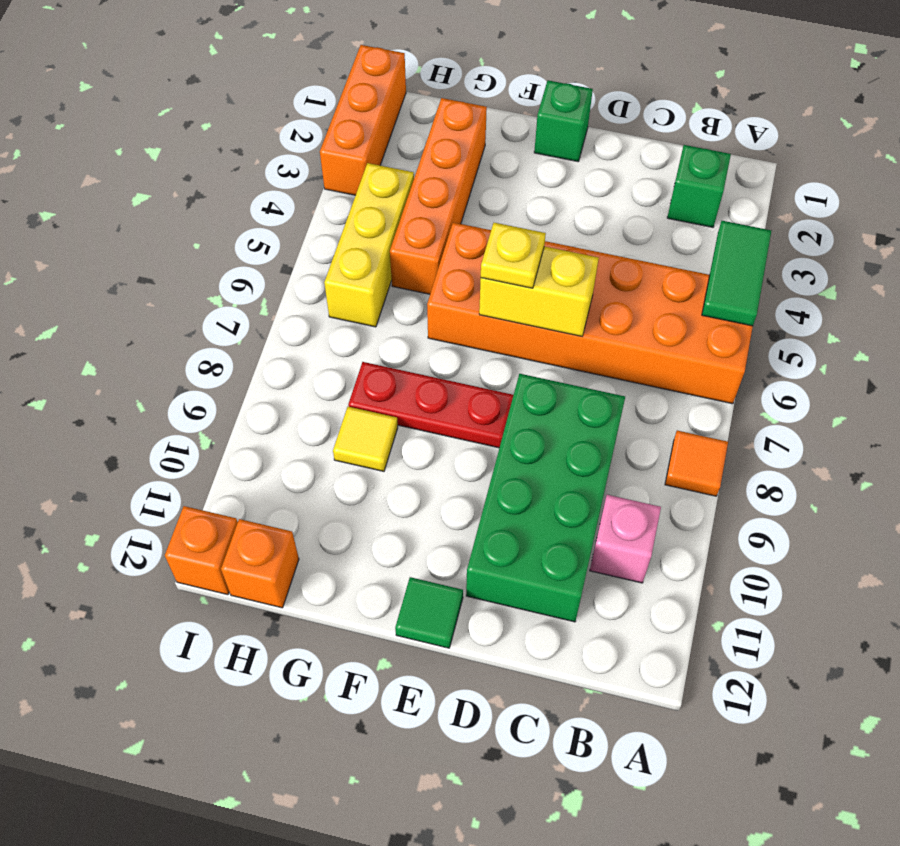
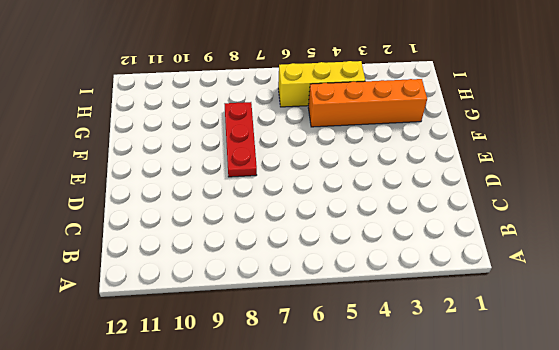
none -> orange brick A5:F6 level 1
none -> orange tile A8 level 1
none -> green brick B2 level 1

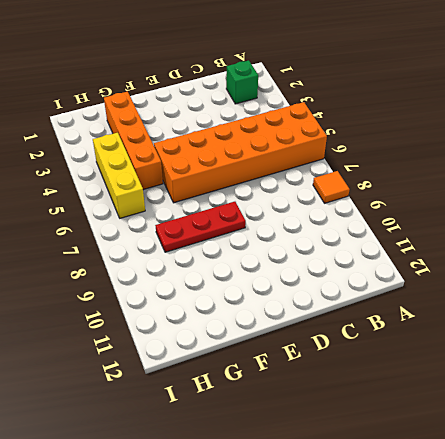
none -> pink brick B10 level 1
none -> green brick C8:D11 level 1
none -> green brick E1 level 1

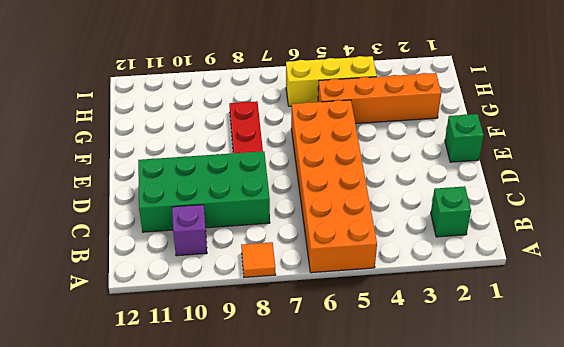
purple brick B10 level 1 -> pink brick B10 level 1
none -> green tile E12 level 1
none -> yellow tile G9 level 1
none -> orange brick H12 level 1

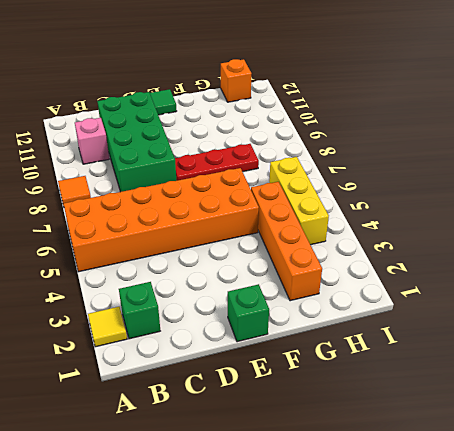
yellow tile A2 level 1 -> yellow tile G9 level 1
none -> orange brick I1:I3 level 1
none -> orange brick I12 level 1
none -> green tile A4:A5 level 2

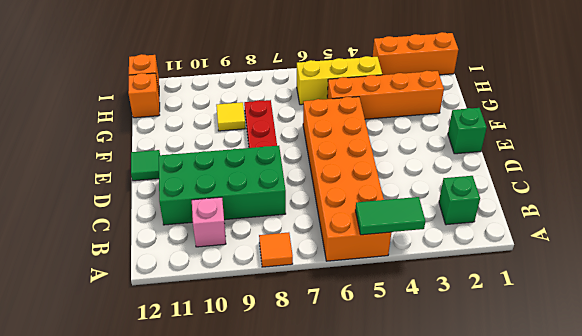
none -> yellow brick D6:E6 level 2
none -> yellow plate E6 level 3

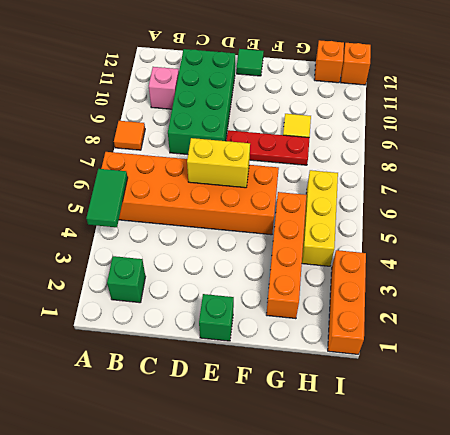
none -> yellow plate E6 level 3

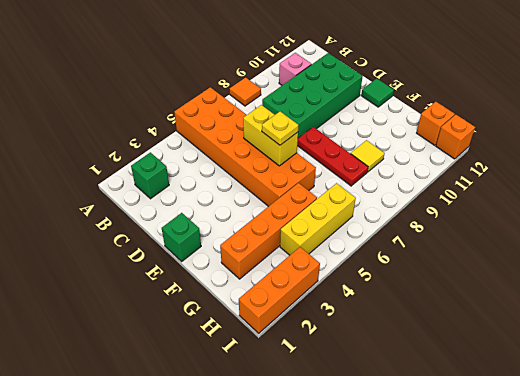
none -> green tile A4:A5 level 2

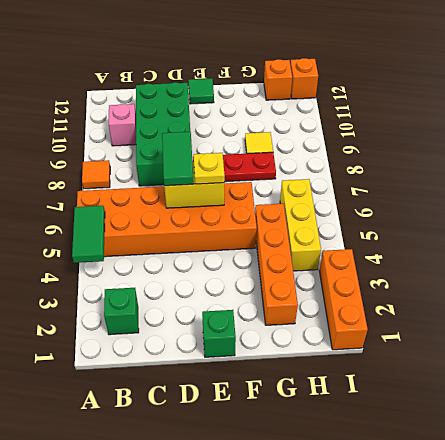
green tile D6:D7 level 3 -> none

